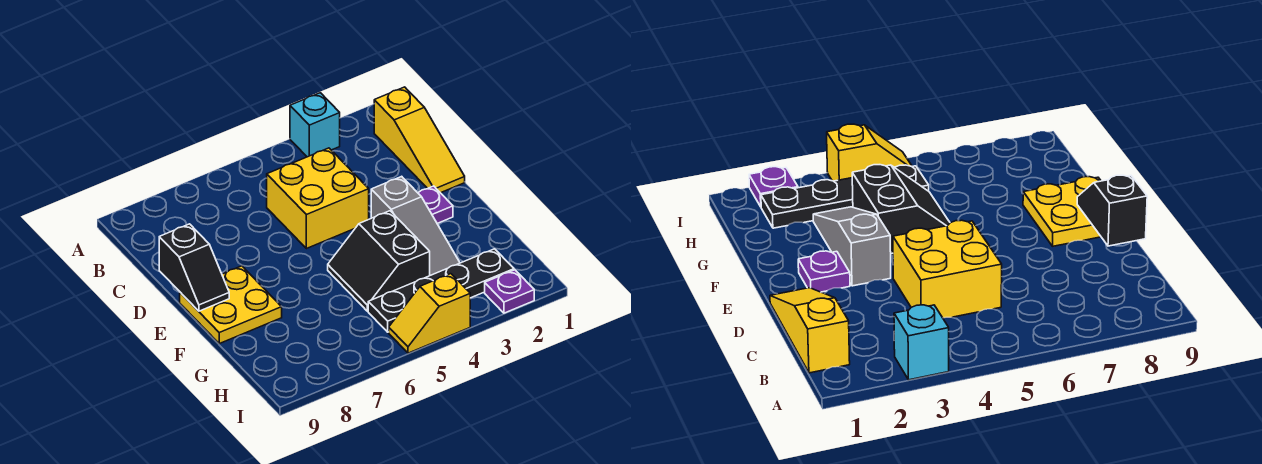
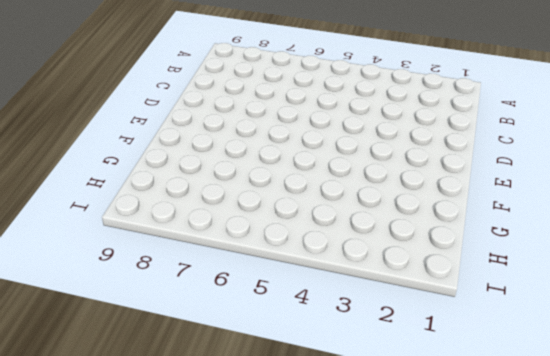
none -> cyan brick A3 level 1
none -> yellow slope B1:D1 level 1 top B

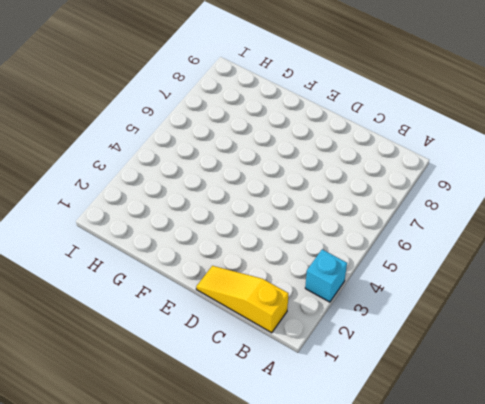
none -> yellow brick C4:D5 level 1
none -> purple plate E2 level 1

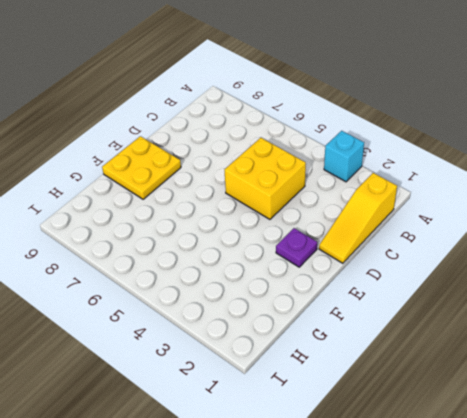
none -> grey slope E3:G3 level 1 top E
none -> black slope F4:G5 level 1 top 4

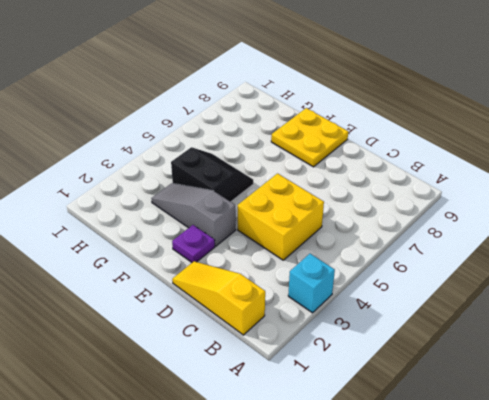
none -> black plate H2:H5 level 1
none -> purple plate I2 level 1

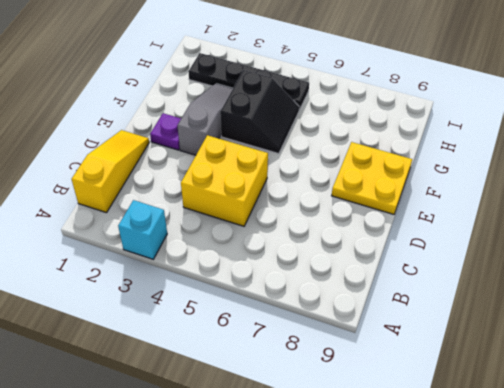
none -> purple plate I2 level 1
none -> yellow slope I4:I5 level 1 top 4

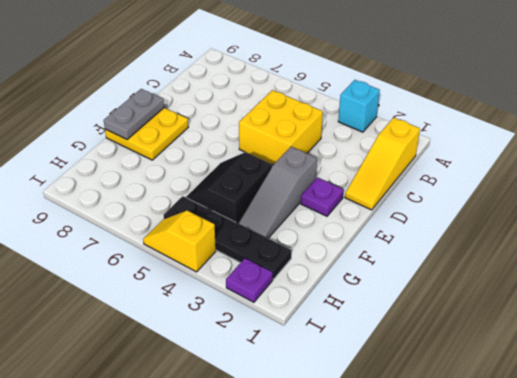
grey plate E9:F9 level 2 -> black slope D9:E9 level 2 top D

